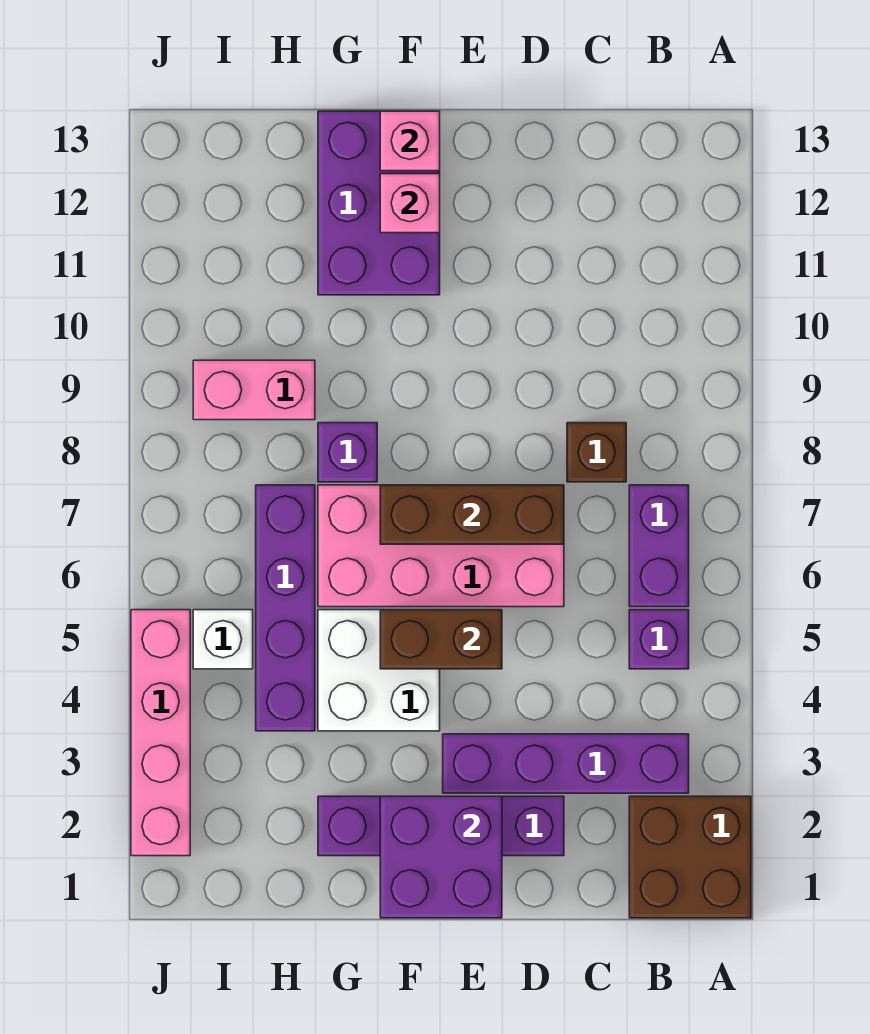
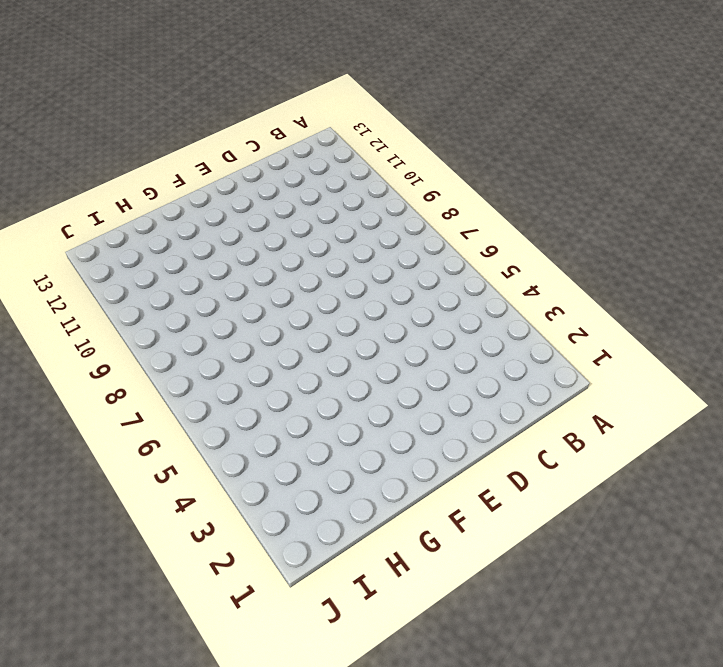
none -> brown brick A1:B2 level 1
none -> purple brick B3:E3 level 1
none -> purple brick B5 level 1

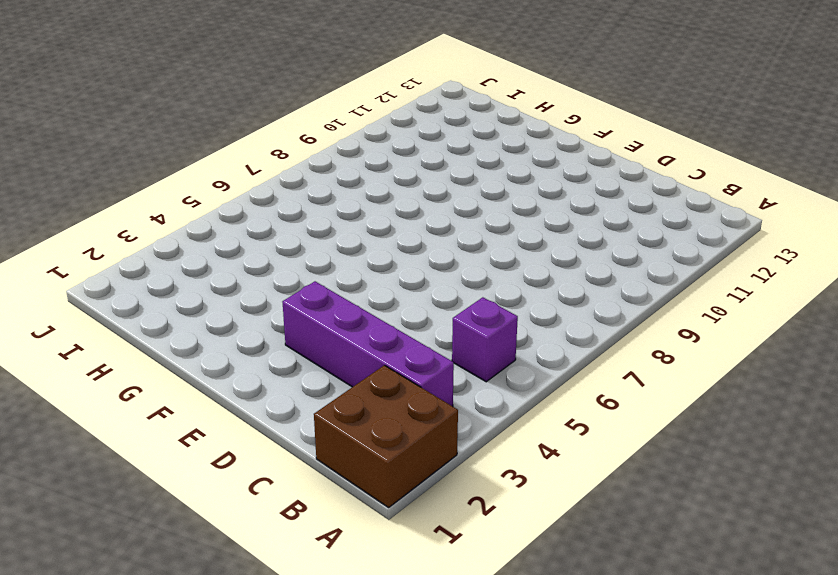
none -> purple brick B6:B7 level 1
none -> brown brick C8 level 1
none -> purple brick D2:G2 level 1

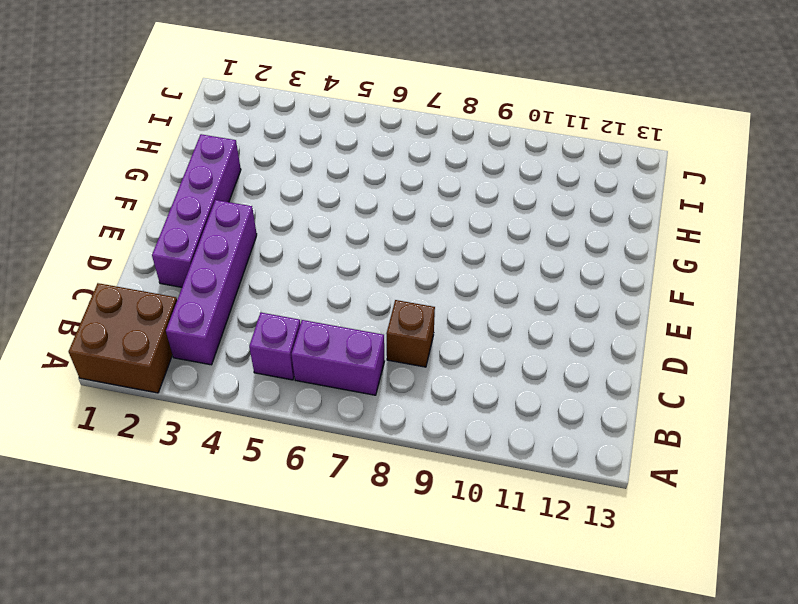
none -> pink brick D6:G7 level 1
none -> white brick F4:G5 level 1
none -> purple brick F11:G13 level 1

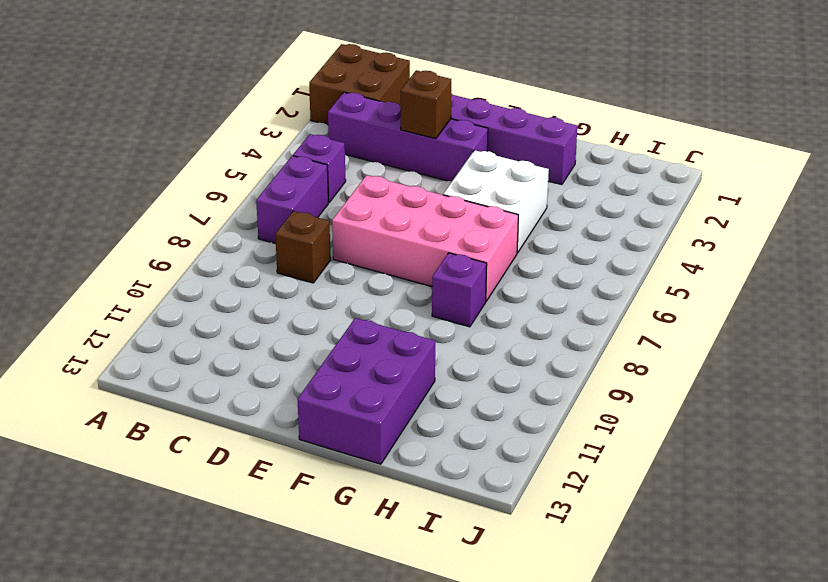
brown brick D3 level 2 -> none
none -> purple brick H4:H7 level 1
none -> pink brick H9:I9 level 1
none -> white brick I5 level 1

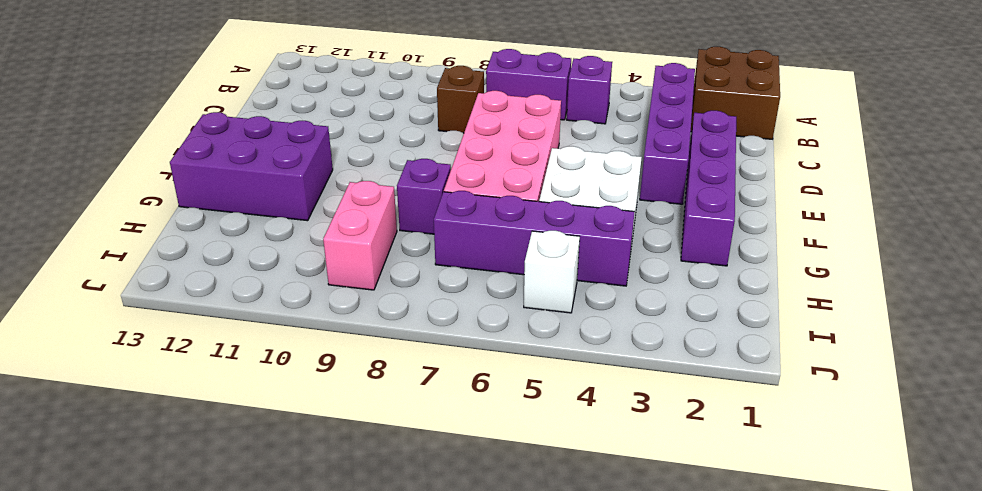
none -> pink brick J2:J5 level 1
none -> brown brick D7:F7 level 2
none -> purple brick E1:F2 level 2

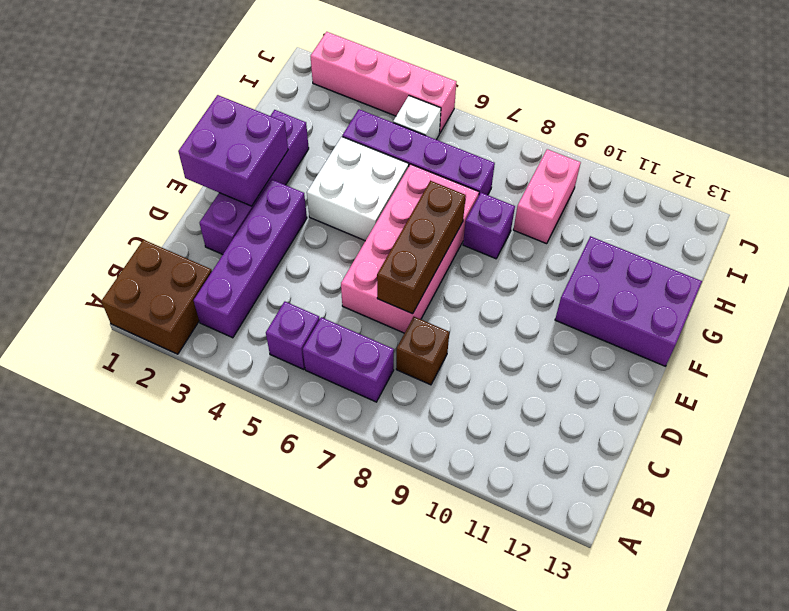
none -> brown brick E5:F5 level 2
none -> pink brick F12 level 2
none -> pink brick F13 level 2

